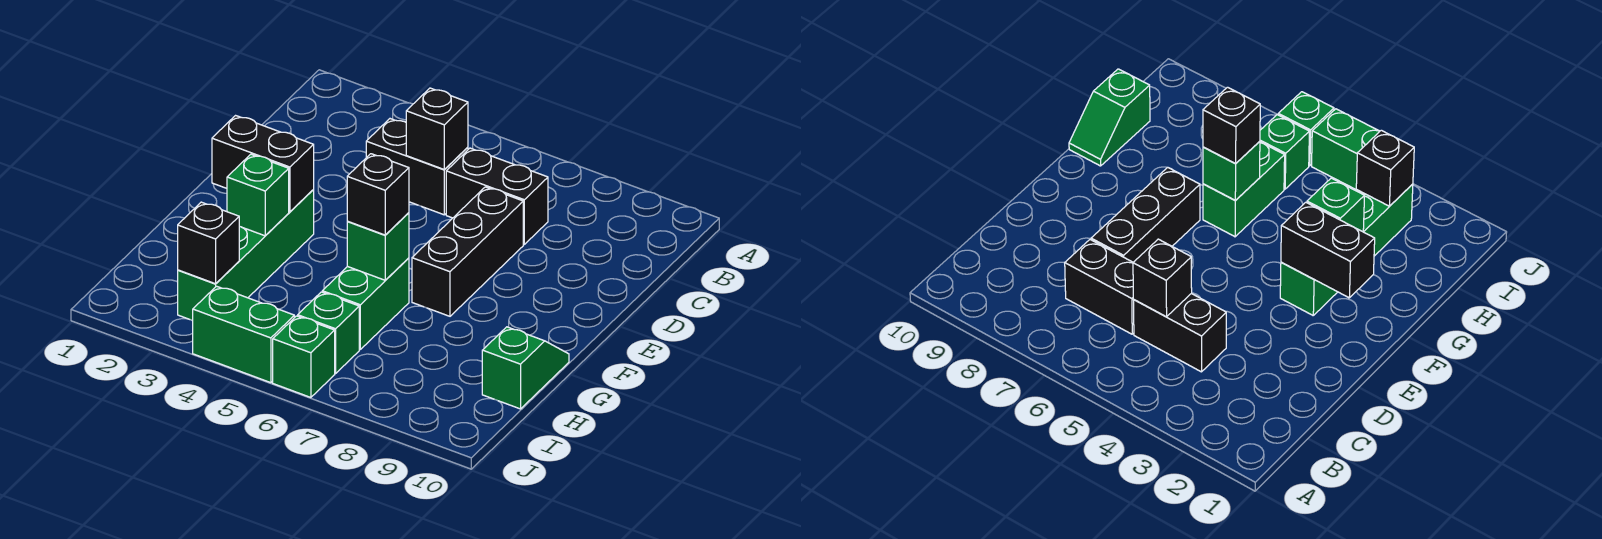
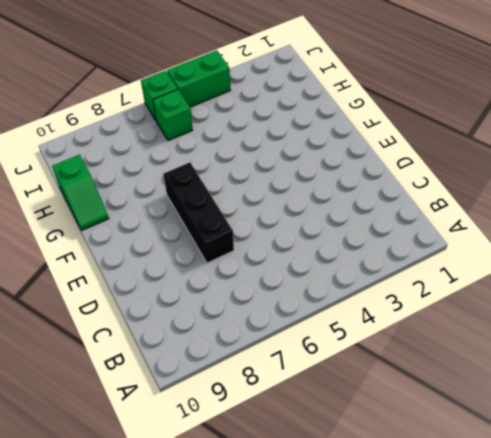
none -> black brick C4:C5 level 1
none -> black brick C6:C7 level 1
none -> green brick F3:I3 level 1

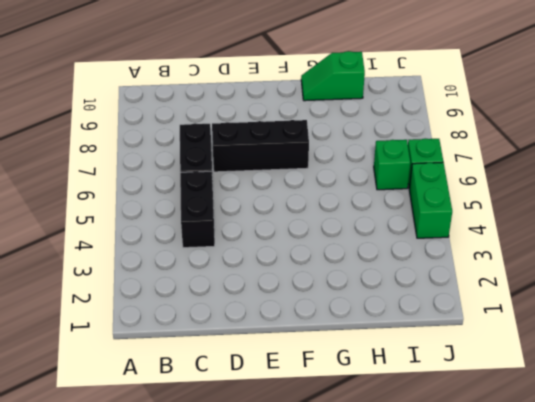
none -> green brick F3:I3 level 1
none -> green brick G6:H6 level 1
none -> black brick C5 level 2

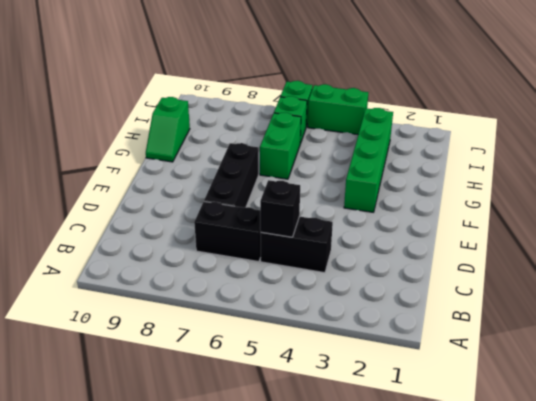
none -> black brick F2:F3 level 2
none -> green brick G3 level 2
none -> green brick G6 level 2

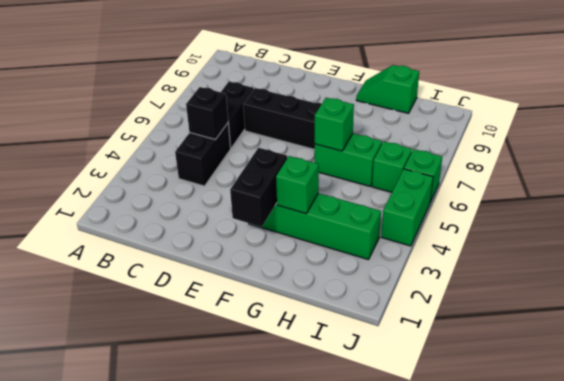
none -> black brick I3 level 2
none -> black brick G6 level 3

